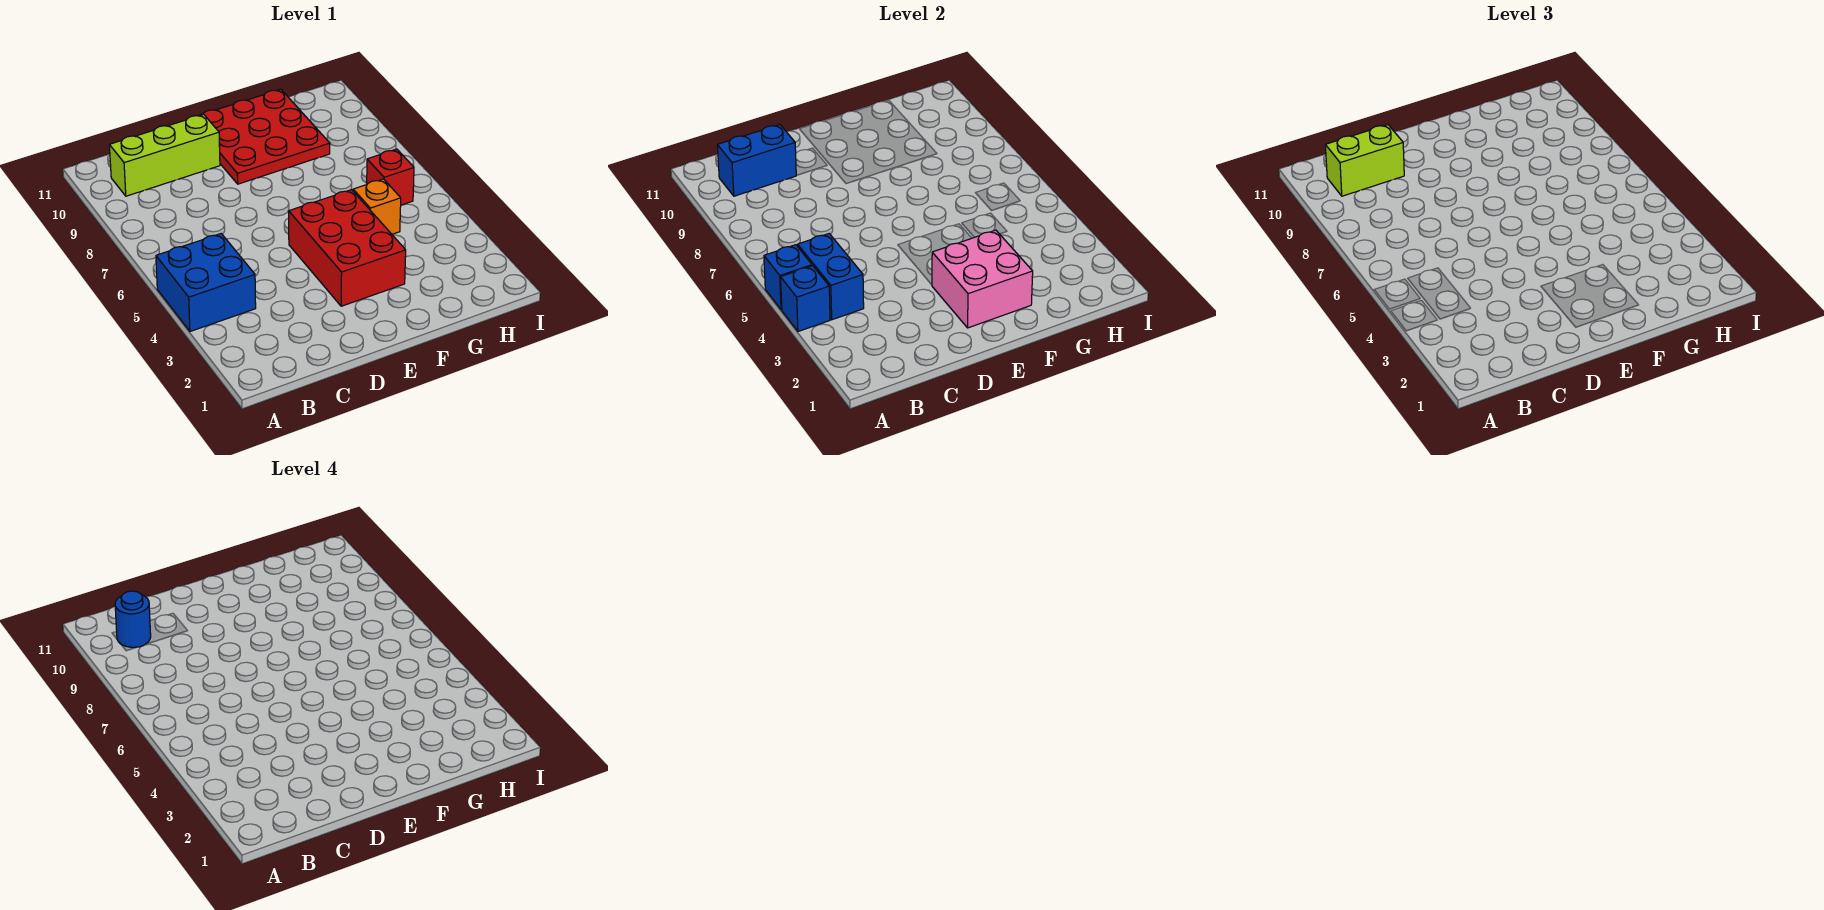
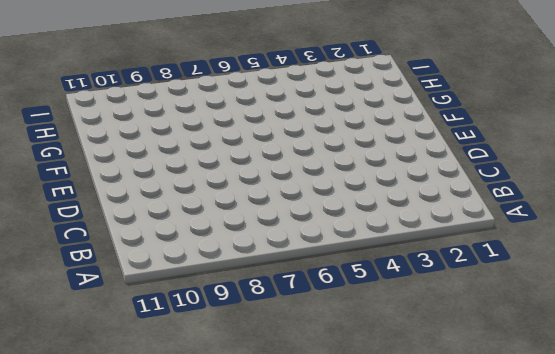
none -> blue brick A4:B5 level 1
none -> lime brick B10:D10 level 1
none -> red brick E3:F5 level 1

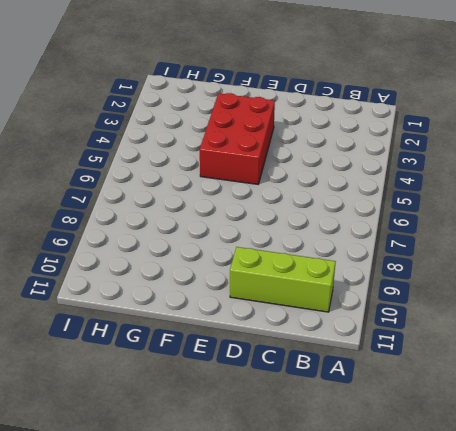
none -> blue brick A4:B5 level 1
none -> red plate E9:G11 level 1
none -> orange brick G5 level 1

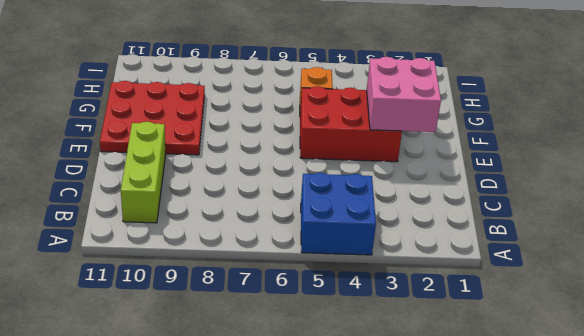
none -> red brick H6 level 1
none -> blue brick A4 level 2
none -> blue brick A5 level 2

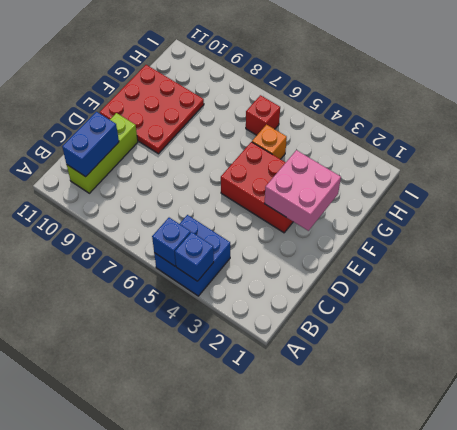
none -> blue brick B4:B5 level 2
none -> lime brick B10:C10 level 3
none -> blue round brick B10 level 4

